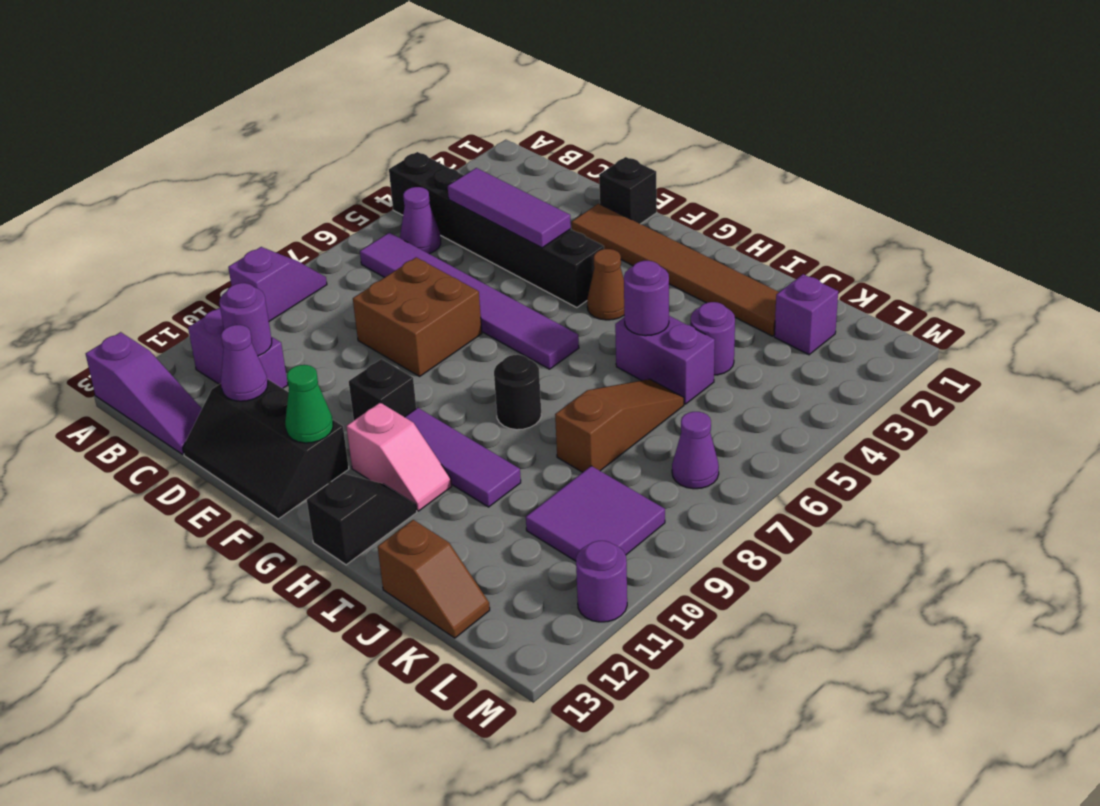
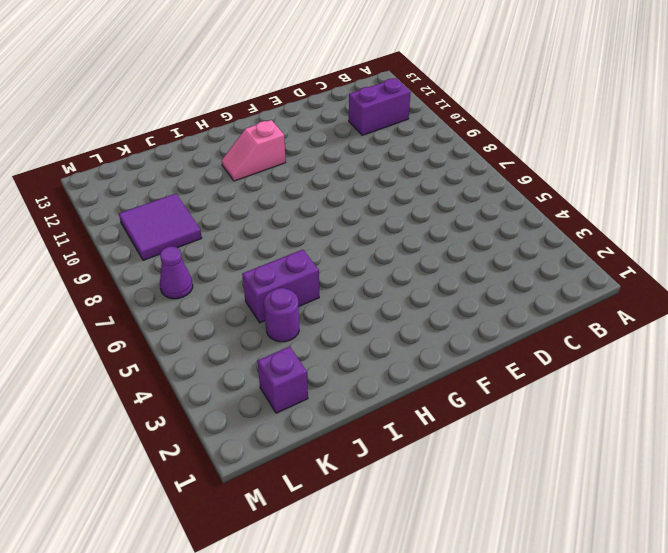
none -> black brick A4:F4 level 1
none -> purple slope A8:A9 level 1 top 9
none -> purple slope A13:C13 level 1 top A

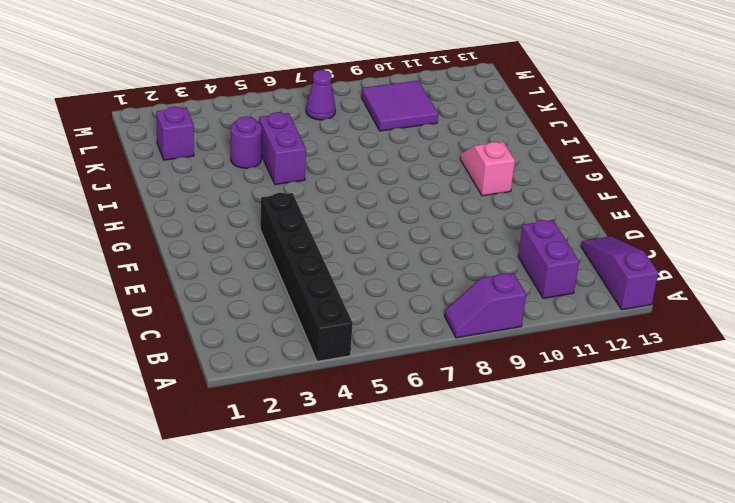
none -> purple cone B5 level 1
none -> purple tile B6:G6 level 1
none -> brown brick D7:E8 level 1

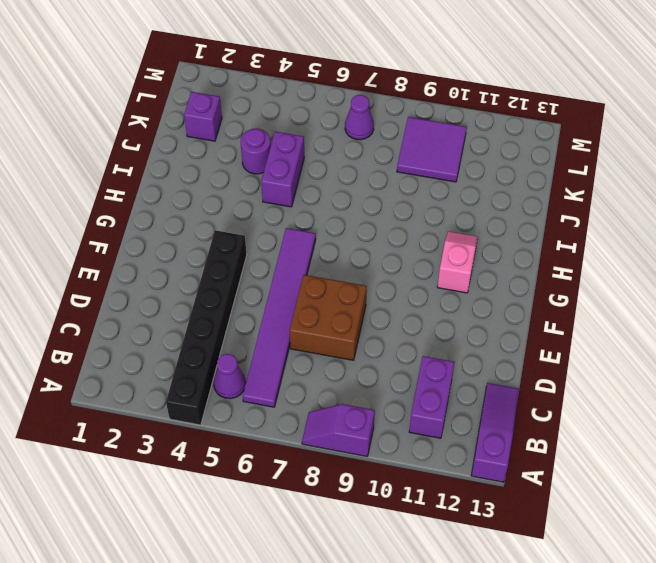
none -> black slope D12:F13 level 1 top 12
none -> black brick E1 level 1
none -> brown tile E2:J2 level 1

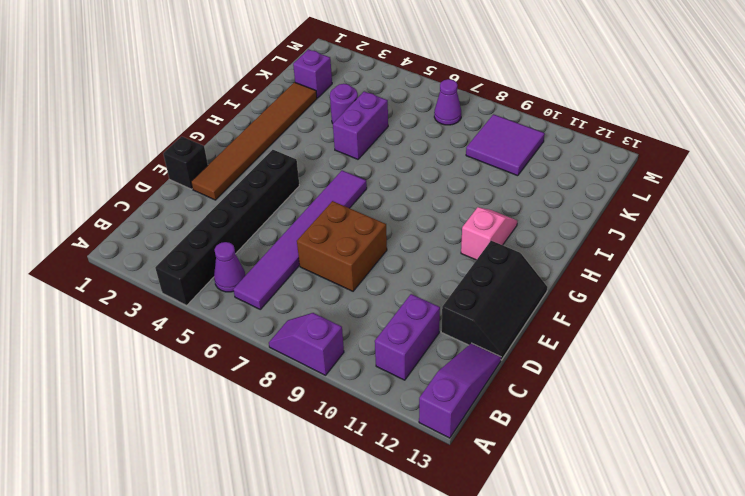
none -> black brick F10 level 1
none -> brown cone G4 level 1
none -> purple tile G10:I10 level 1

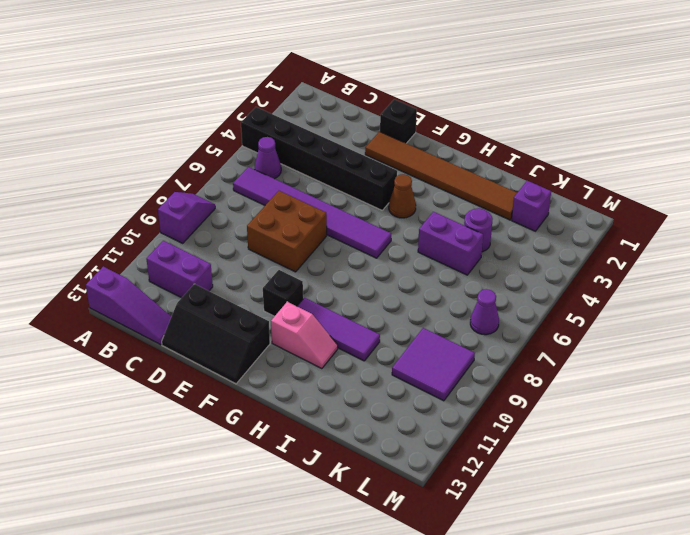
none -> black round brick H8 level 1
none -> black slope H12:H13 level 1 top 13
none -> brown slope J6:J8 level 1 top 8

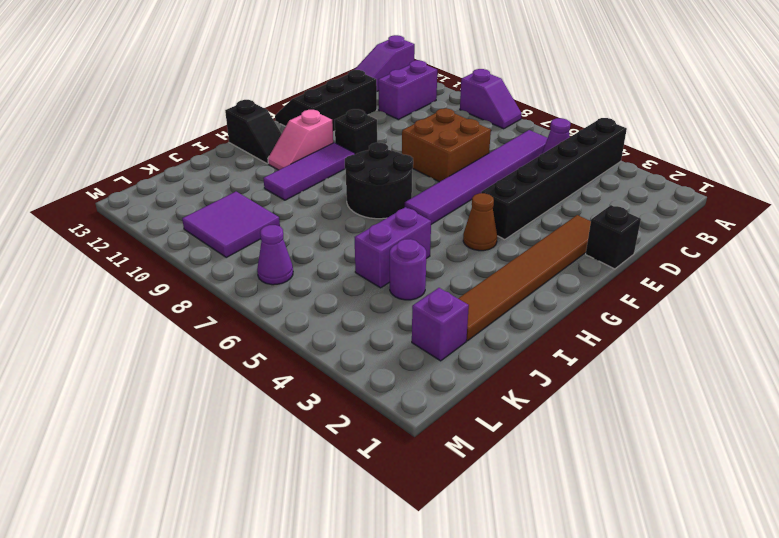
black round brick G7:H8 level 1 -> black round brick H8 level 1
none -> brown slope J6:J8 level 1 top 8
none -> brown slope J13:K13 level 1 top J
none -> purple round brick M11 level 1

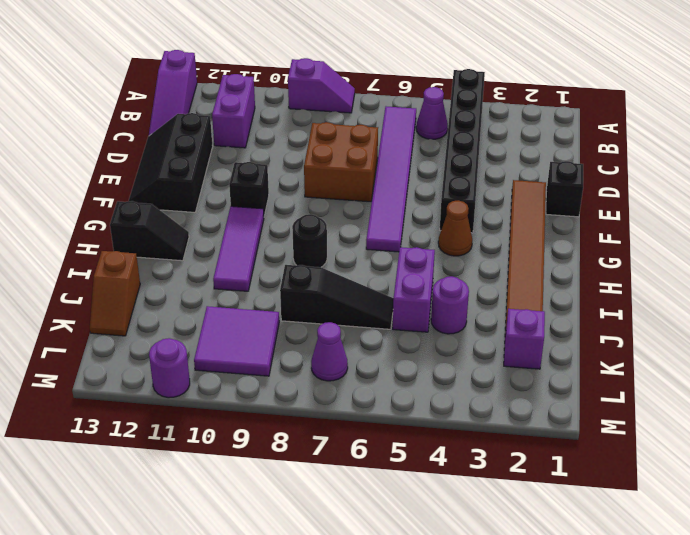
black slope J6:J8 level 1 top 8 -> brown slope J6:J8 level 1 top 8
none -> pink slope G11:H11 level 1 top G
none -> purple tile C4:E4 level 2
none -> purple round brick C11 level 2

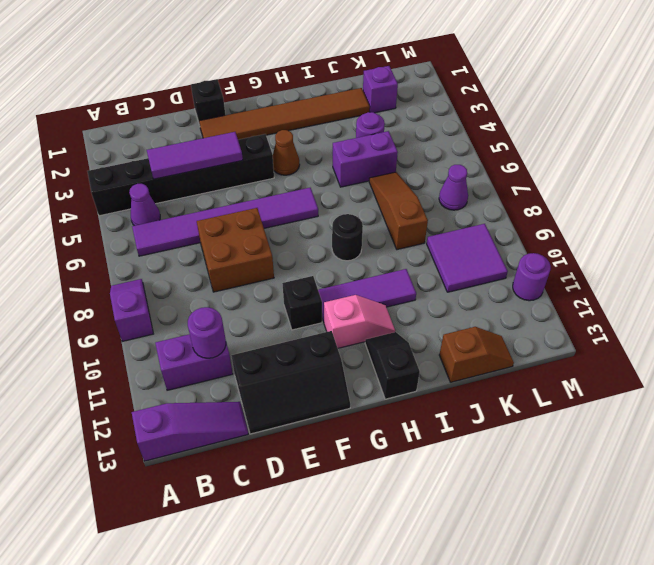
none -> purple cone D12 level 2
none -> green cone F12 level 2
none -> purple round brick I5 level 2

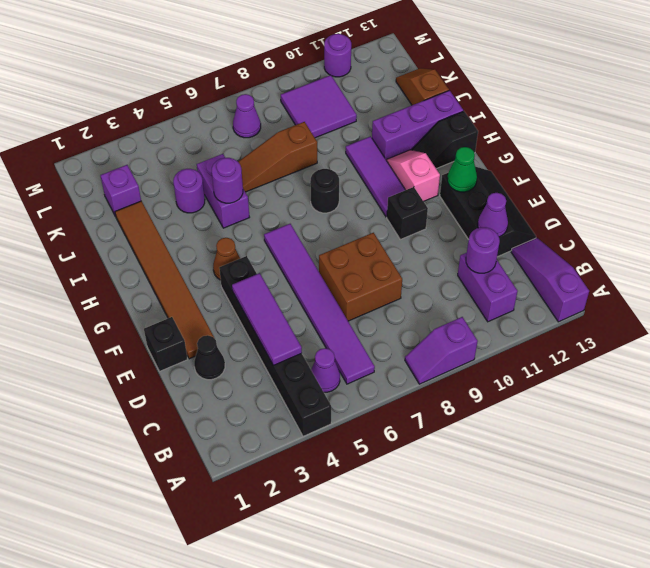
black cone D2 level 1 -> none
purple brick I11:I13 level 1 -> none

